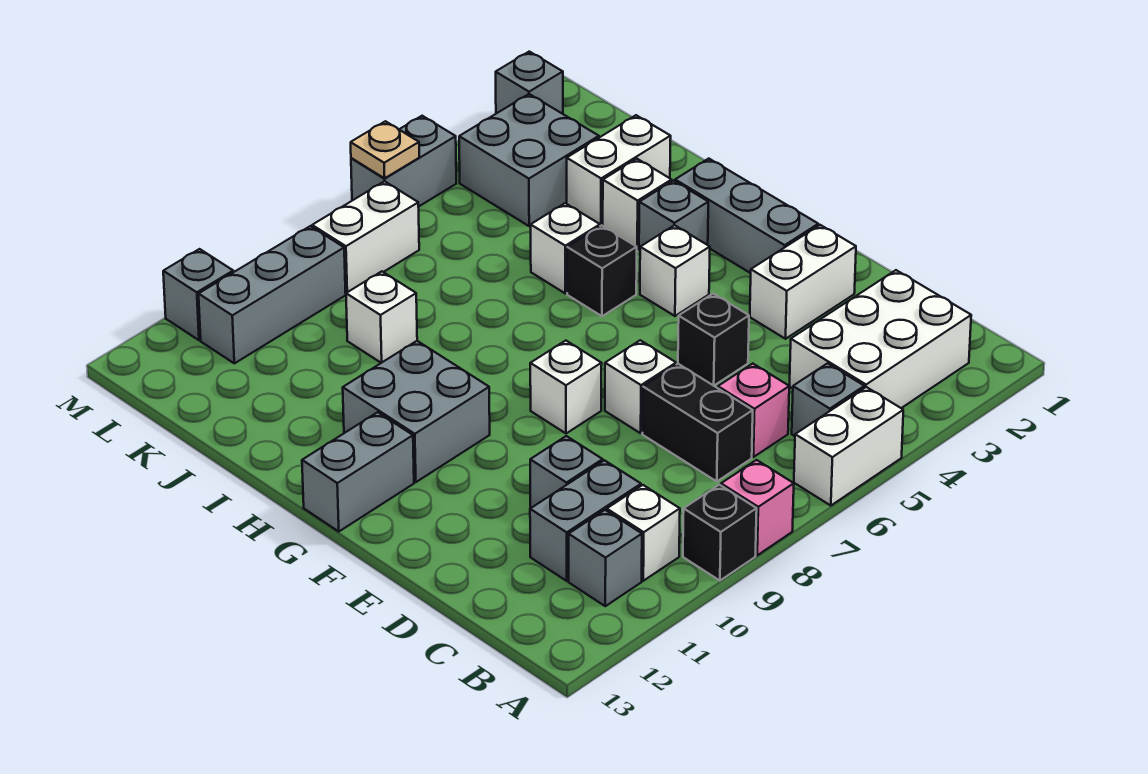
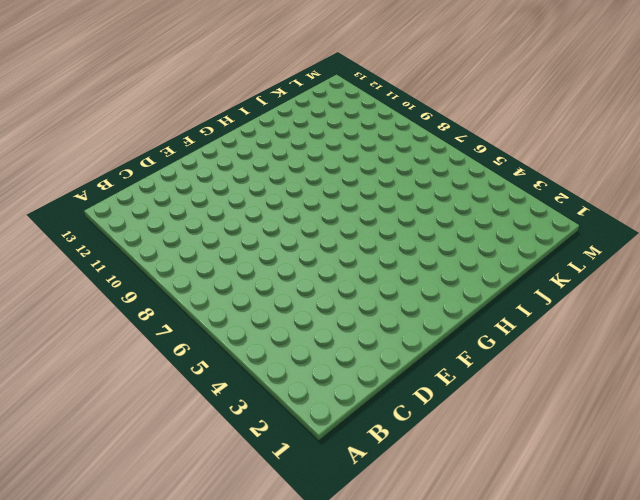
none -> white brick A5:A6 level 1
none -> pink brick A8 level 1
none -> black brick A9 level 1
none -> white brick B2:C4 level 1

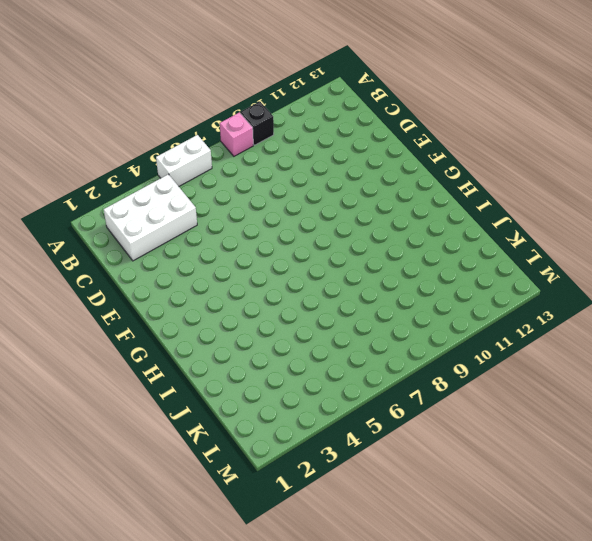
none -> grey brick B5 level 1
none -> white brick B10 level 1
none -> grey brick B11 level 1
none -> pink brick C6 level 1

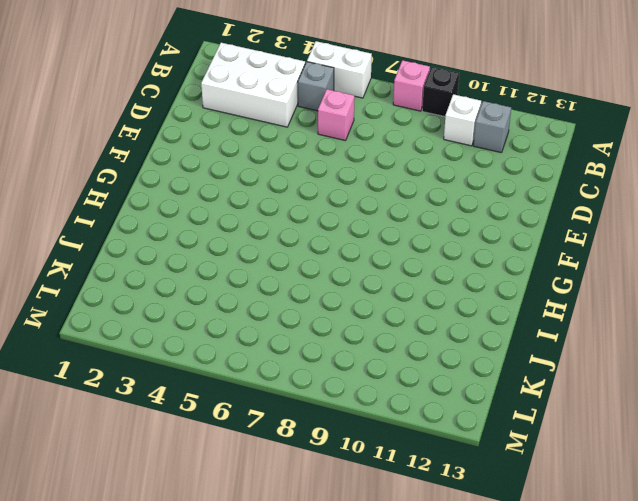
none -> black brick C7:D7 level 1
none -> grey brick C10:C11 level 1
none -> grey brick D10 level 1
none -> white brick E2:E3 level 1

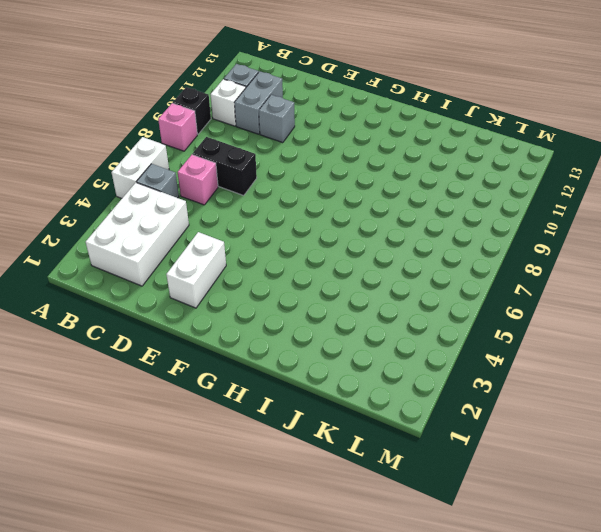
none -> black brick E5 level 1
none -> white brick E7 level 1
none -> grey brick F2:H2 level 1
none -> white brick F8 level 1

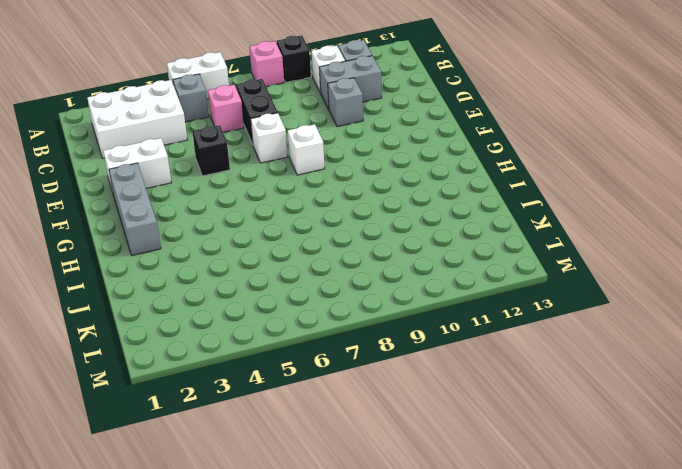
none -> white brick G4 level 1
none -> grey brick G10:H11 level 1
none -> grey brick G12:G13 level 1
none -> grey brick H3 level 1

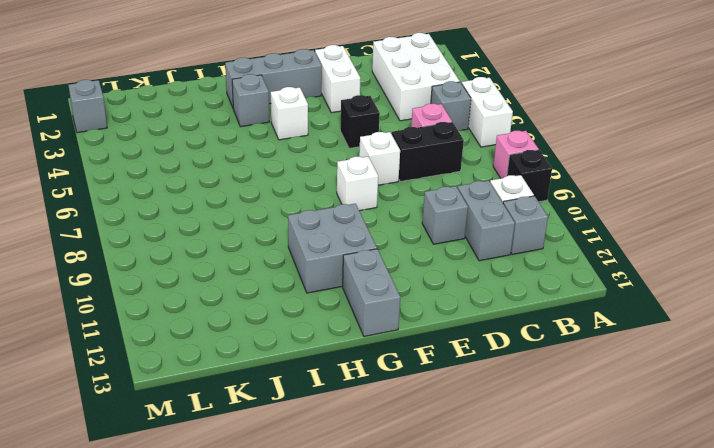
none -> black brick H5 level 1
none -> white brick I3 level 1
none -> white brick I5 level 1
none -> white brick J2:J3 level 1

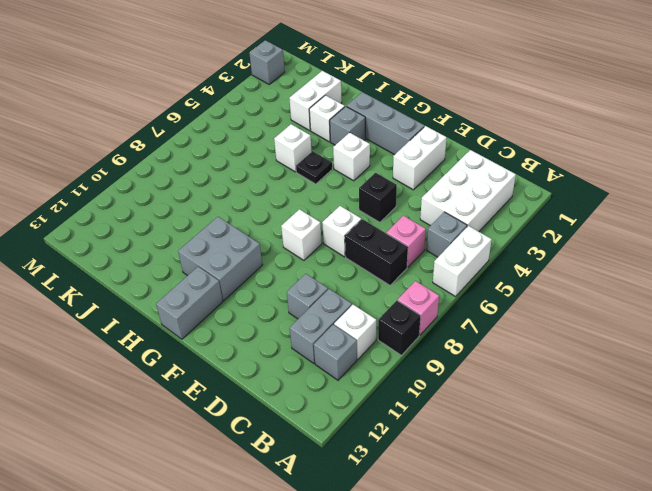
black plate H5 level 1 -> black brick H5 level 1
none -> white brick J9 level 1
none -> grey brick K3:L4 level 1
none -> white brick L7:L8 level 1
none -> grey brick L9:L11 level 1

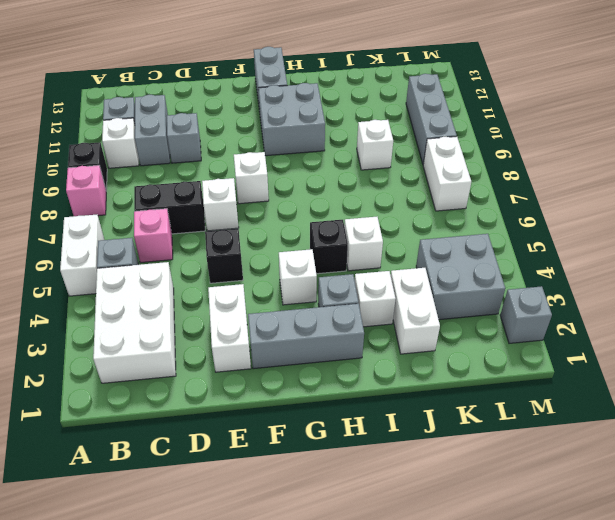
none -> grey brick M5:M6 level 1
none -> grey brick M11 level 1
none -> tan plate M6 level 2

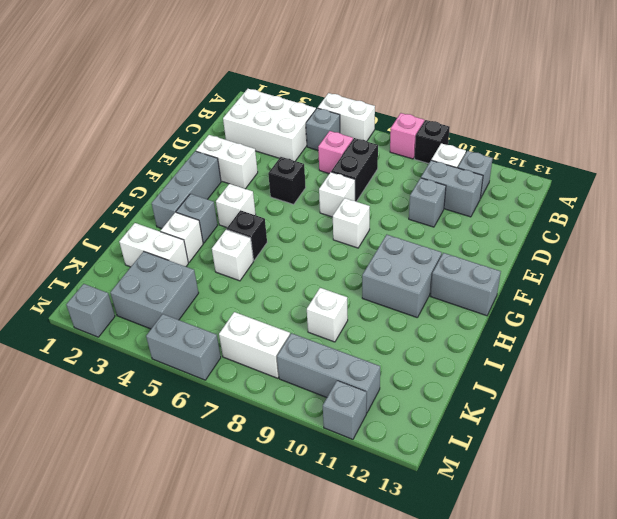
none -> tan plate M6 level 2

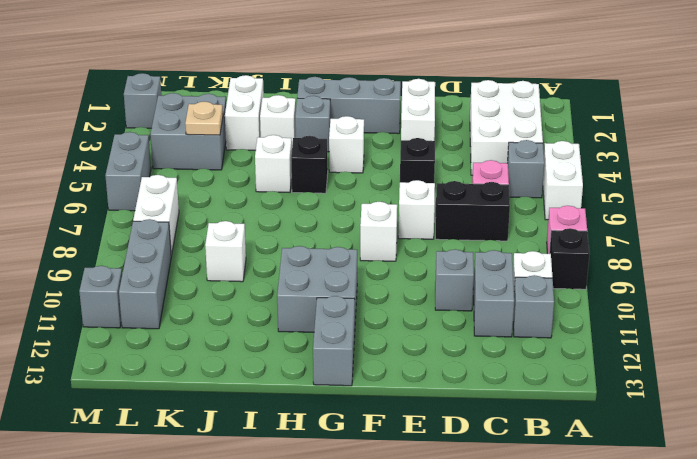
tan plate K4 level 2 -> tan plate M6 level 2

